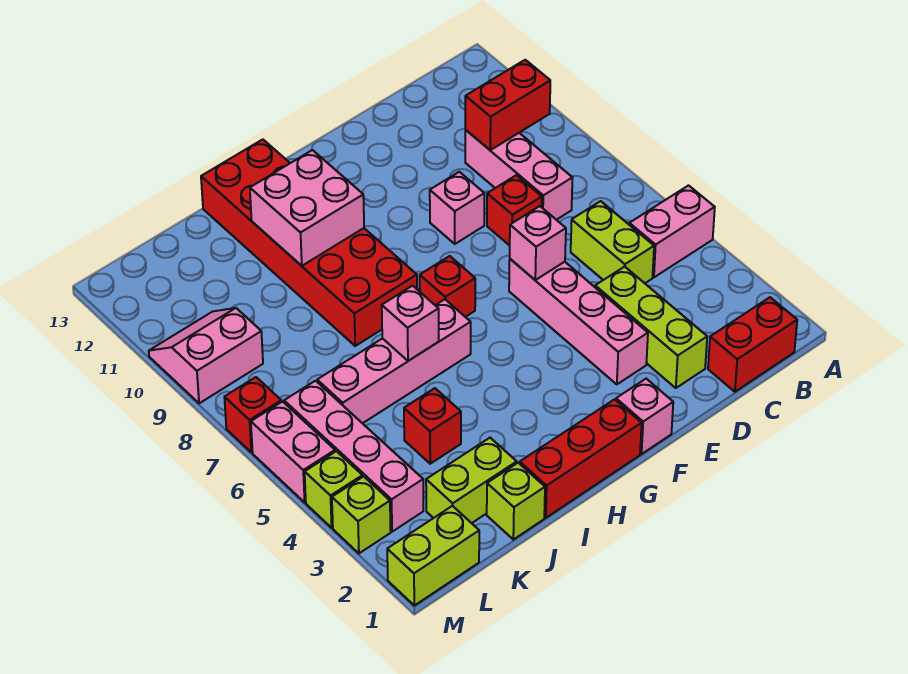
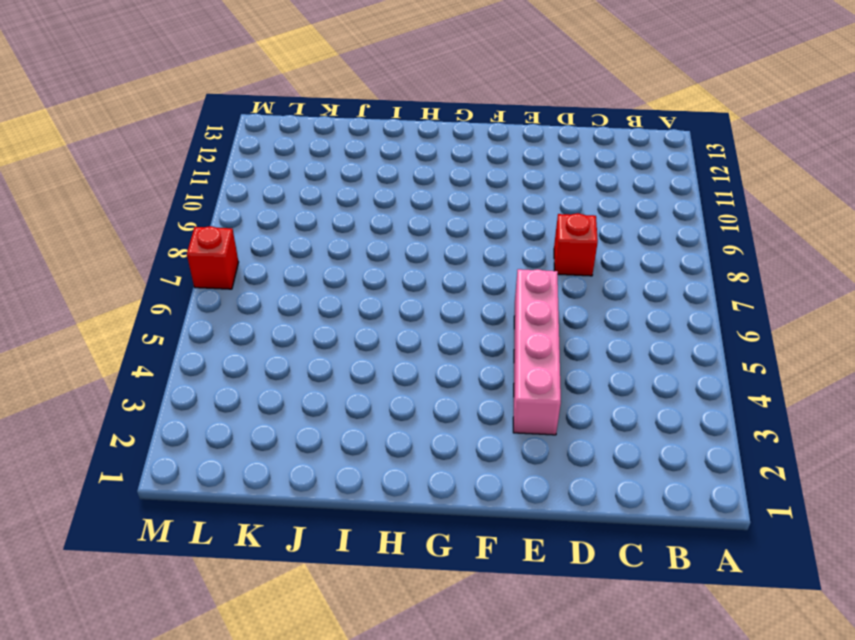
none -> pink brick A5:B5 level 1
none -> red brick B1:C1 level 1
none -> lime brick C5:C6 level 1

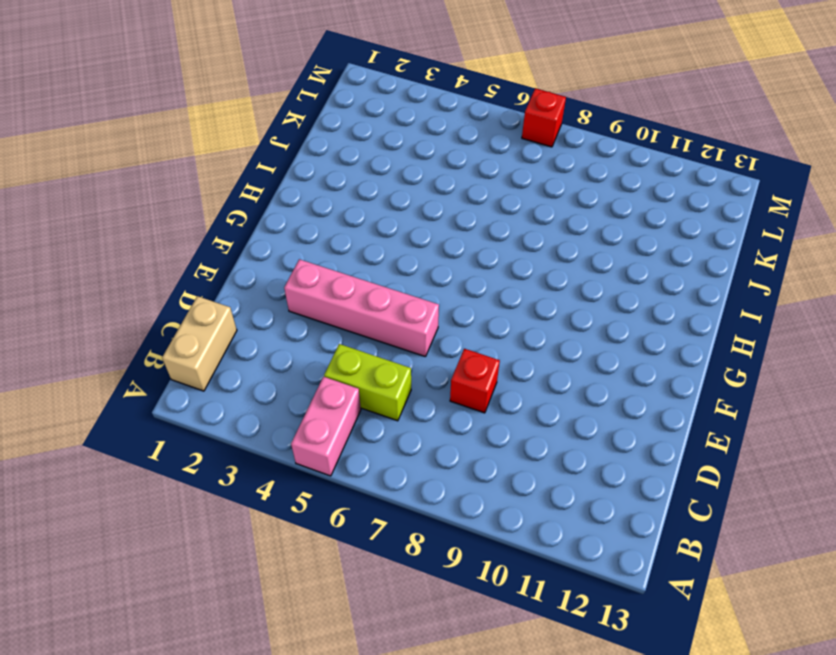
tan brick B1:C1 level 1 -> red brick B1:C1 level 1
none -> pink brick C8:C10 level 1
none -> lime brick D2:D4 level 1
none -> pink brick E9 level 1

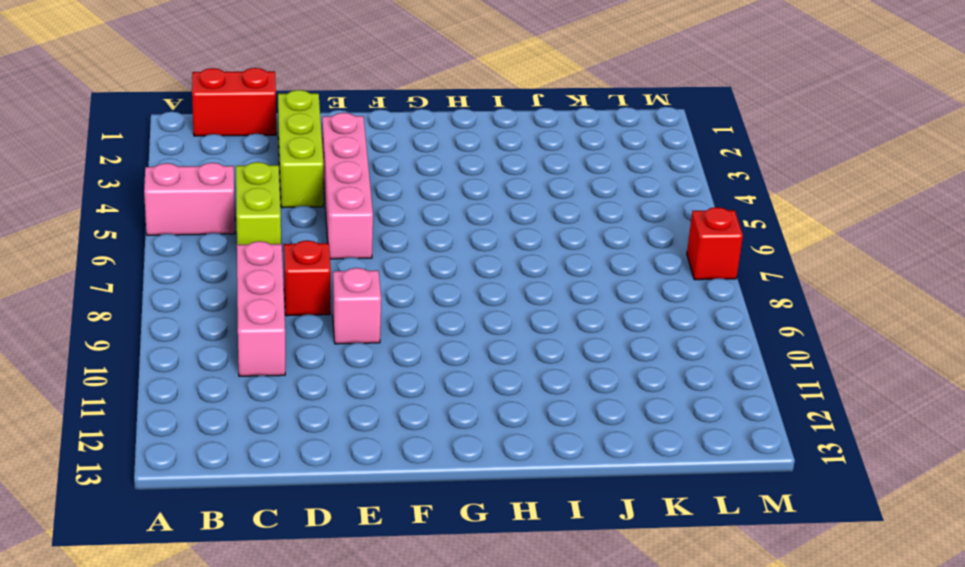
none -> pink brick F1 level 1
none -> red brick G1:I1 level 1
none -> red brick G7 level 1

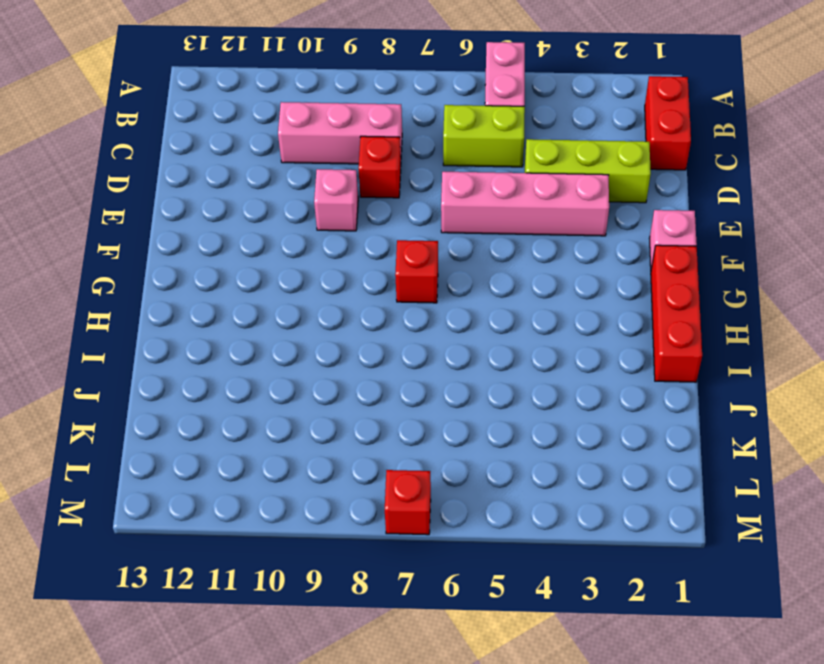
none -> pink brick H6:K6 level 1
none -> red brick H8:I13 level 1
none -> lime brick J1 level 1

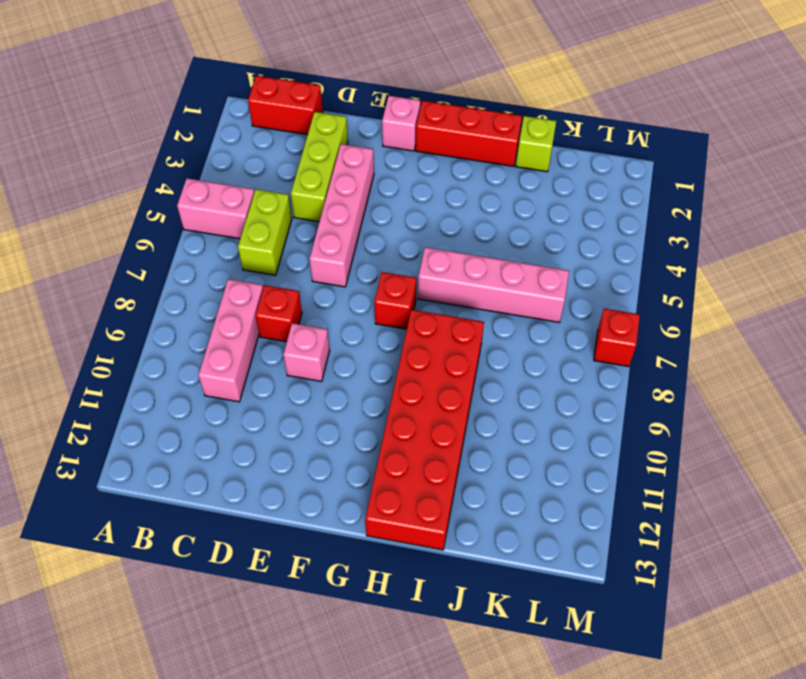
none -> lime brick J2:K2 level 1
none -> red brick J4 level 1
none -> lime brick L1:M1 level 1

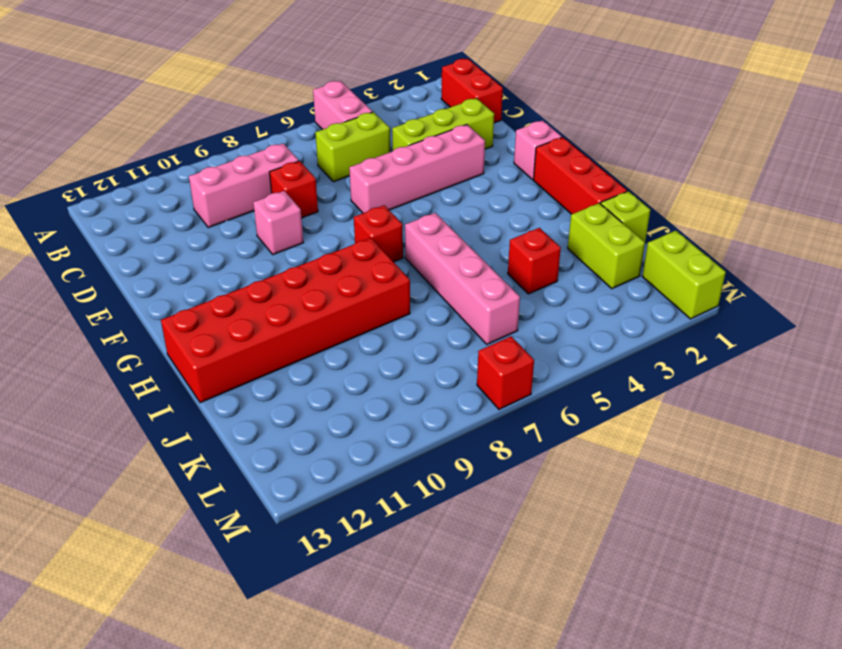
none -> pink brick L3:L6 level 1
none -> pink slope L9:M10 level 1 top 9
none -> lime brick M3 level 1

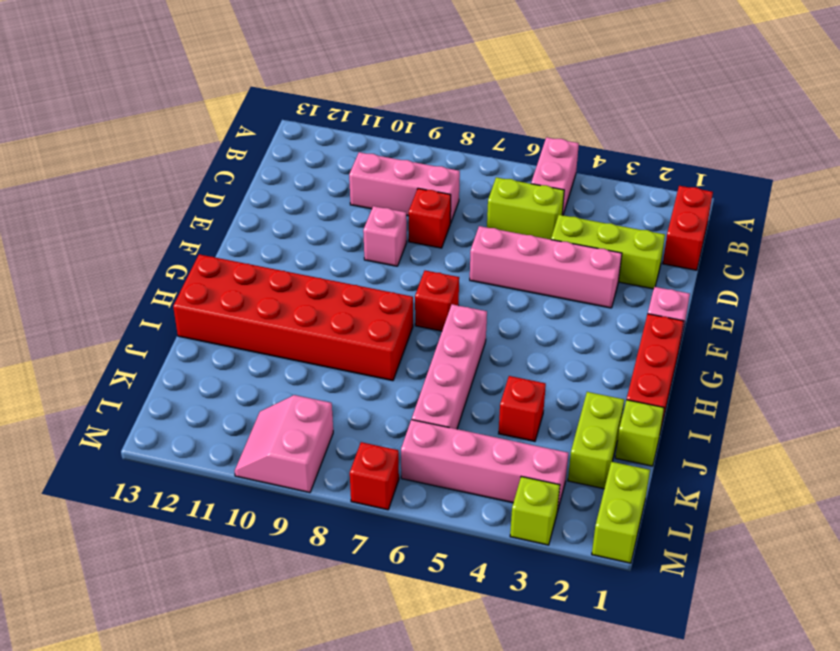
none -> lime brick M4 level 1
none -> pink brick M5:M6 level 1
none -> red brick B10:C10 level 2

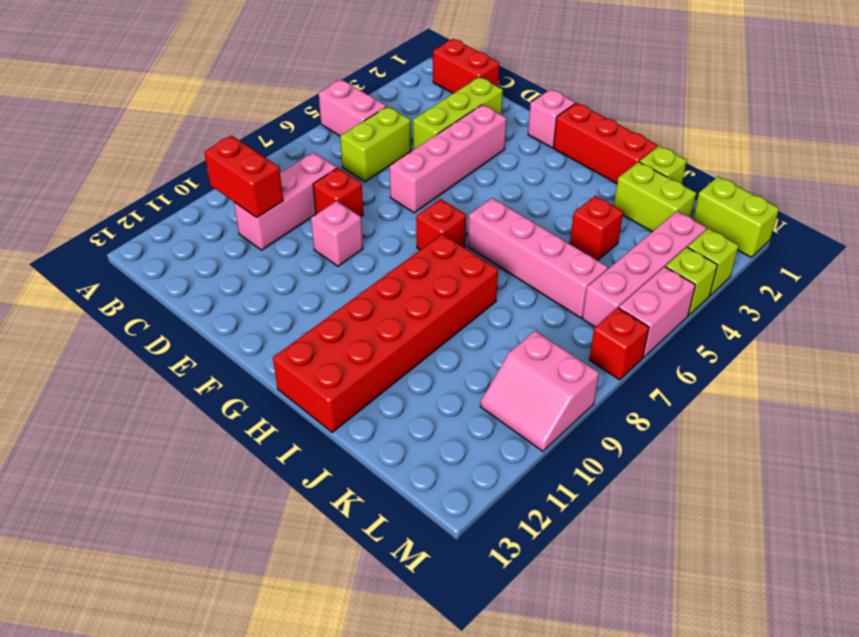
none -> pink brick E6 level 2
none -> pink brick H10:I11 level 2
none -> pink brick I6 level 2

